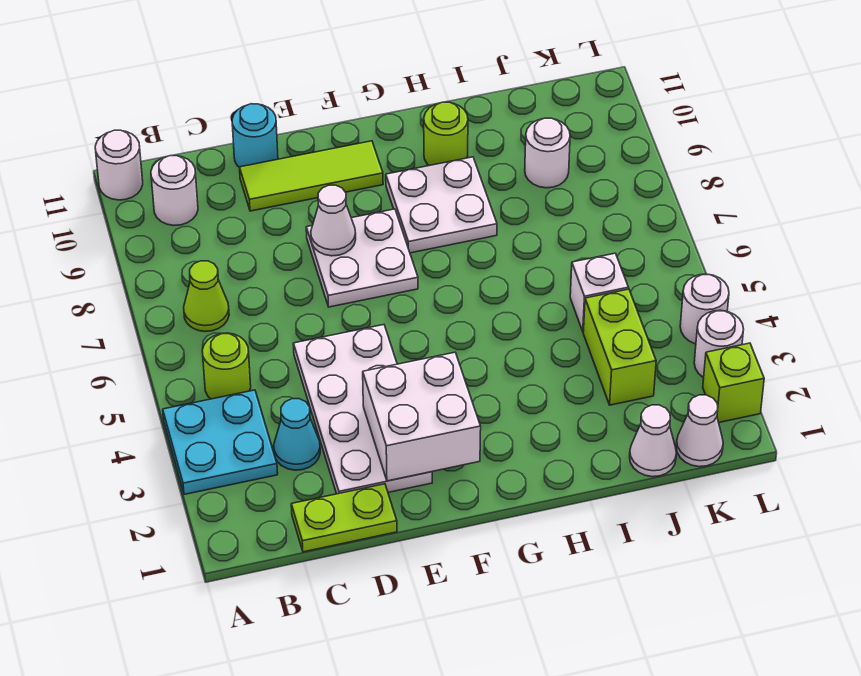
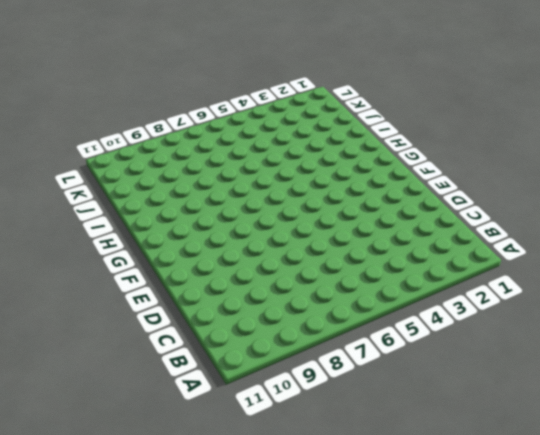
none -> cyan plate A3:B4 level 1
none -> white round brick A11 level 1
none -> lime round brick B5 level 1

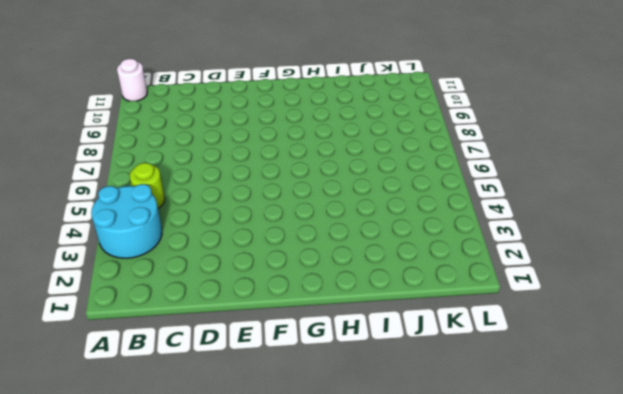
cyan round brick A3:B4 level 1 -> cyan plate A3:B4 level 1
none -> lime cone B7 level 1
none -> white round brick B10 level 1
none -> lime plate C1:D1 level 1

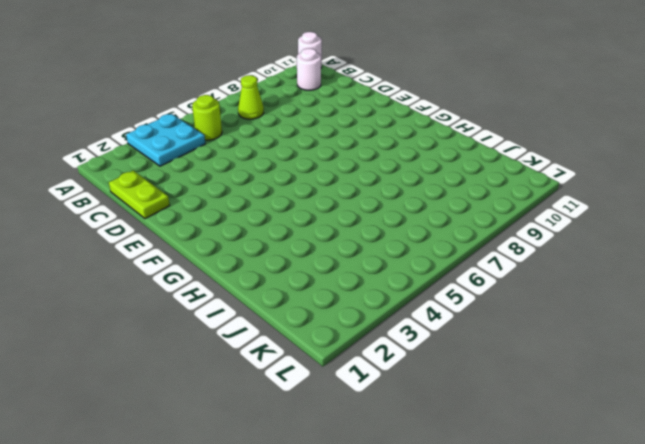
none -> cyan cone C3 level 1
none -> white plate D2:E5 level 1
none -> lime tile D10:F10 level 1

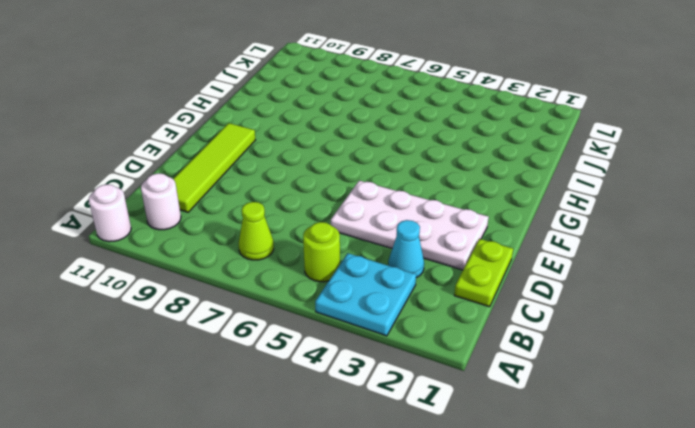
lime tile C10:F10 level 1 -> lime tile D10:F10 level 1
none -> cyan round brick D11 level 1
none -> white plate E7:F8 level 1
none -> white plate G8:H9 level 1

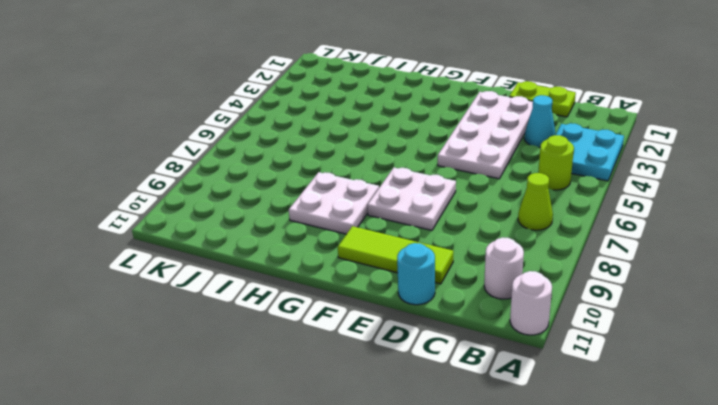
none -> lime round brick H10 level 1
none -> white cone J1 level 1
none -> lime brick J3:J4 level 1

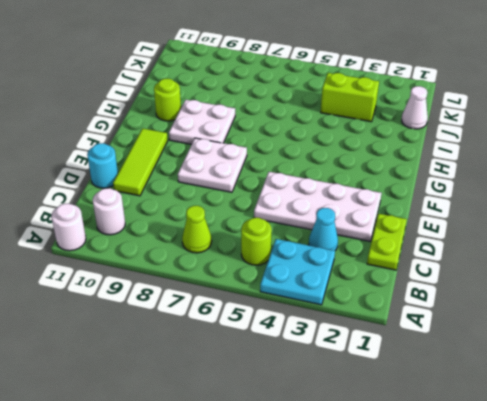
none -> white brick J5 level 1
none -> white round brick J9 level 1
none -> white cone K1 level 1

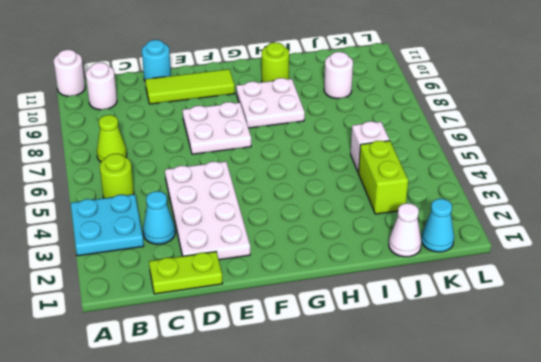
cyan cone K1 level 1 -> white cone K1 level 1
none -> lime brick L2 level 1
none -> white round brick L3 level 1
none -> white round brick L4 level 1

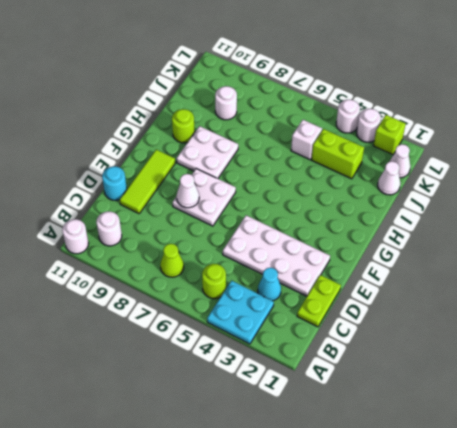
none -> white brick E2:F3 level 2

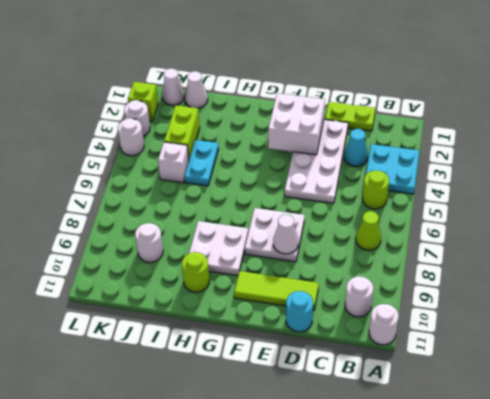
cyan plate I4:I5 level 1 -> none

